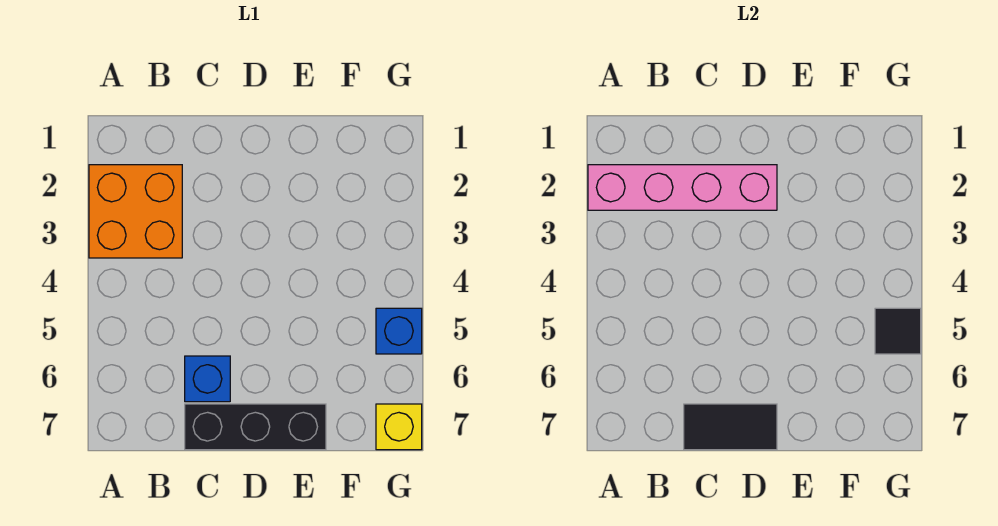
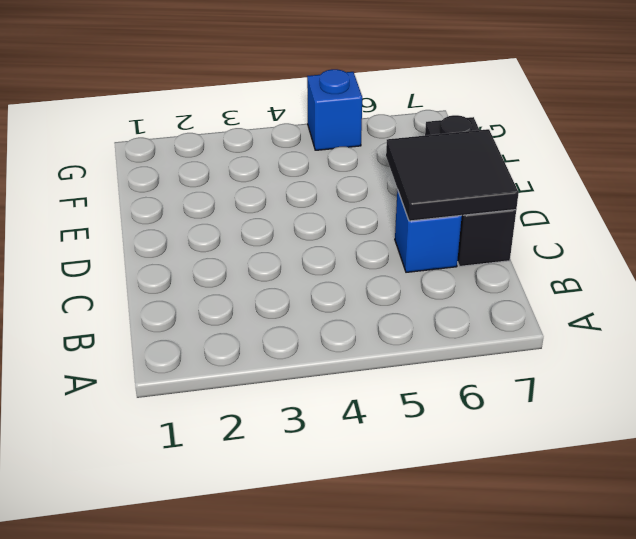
black tile C6:D7 level 2 -> black tile C7:D7 level 2
none -> orange brick A2:B3 level 1
none -> yellow brick G7 level 1

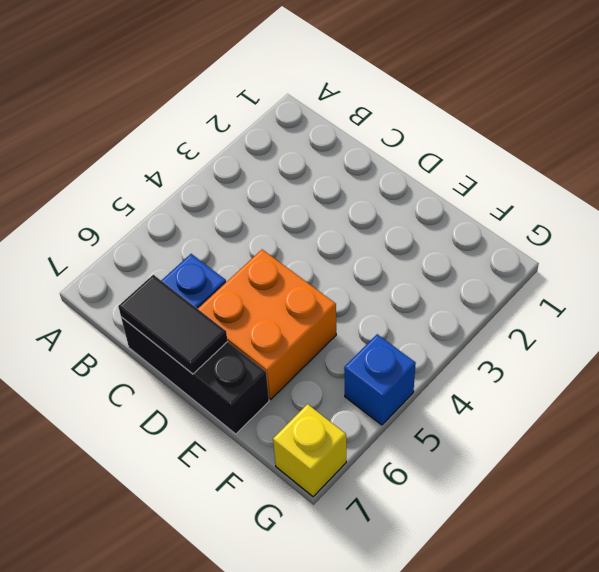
orange brick D5:E6 level 1 -> orange brick A2:B3 level 1
none -> pink brick A2:D2 level 2
none -> black tile G5 level 2

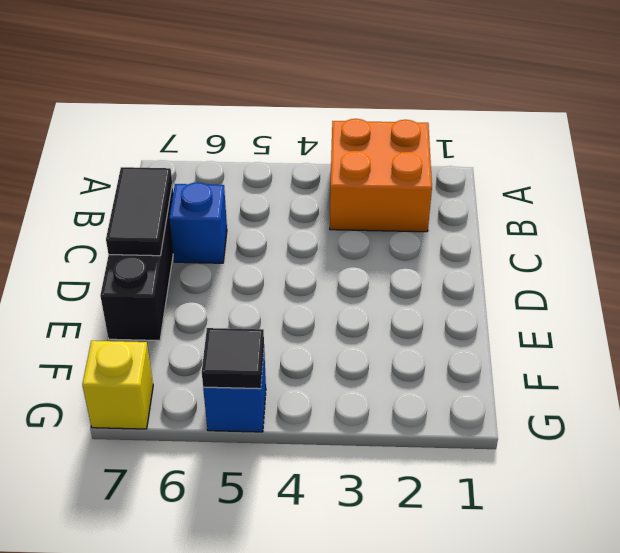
none -> pink brick A2:D2 level 2

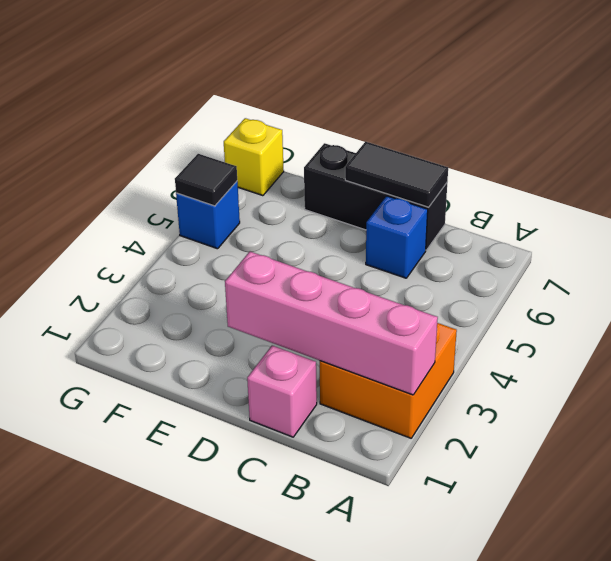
pink brick C1 level 1 -> none

